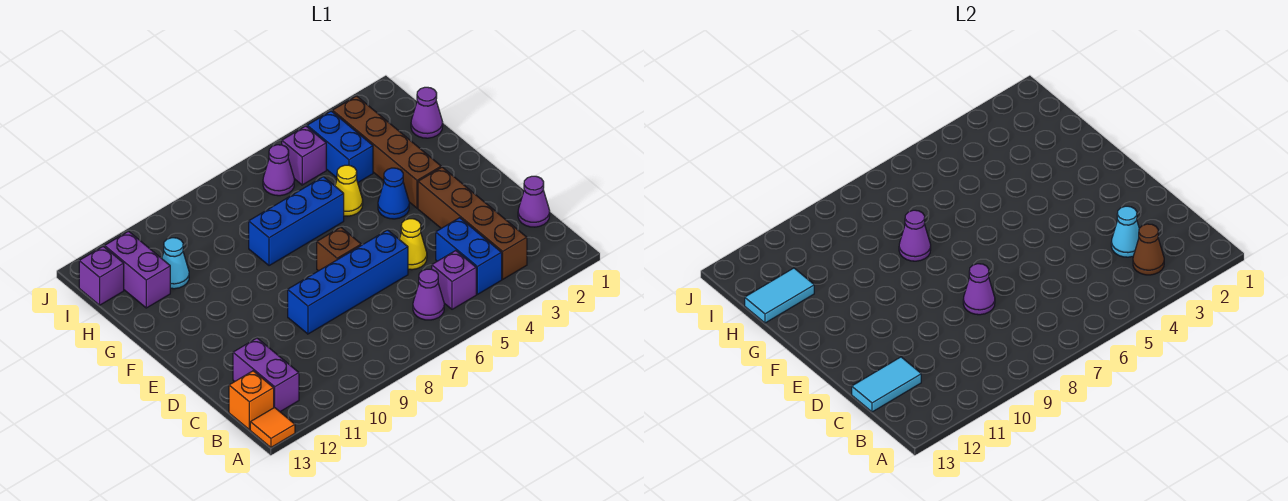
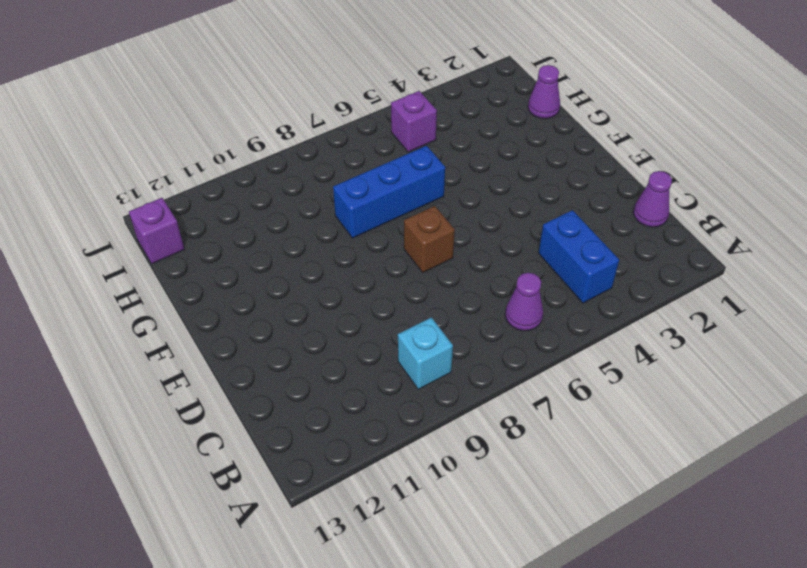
cyan brick B9 level 1 -> none
none -> orange tile A13 level 1
none -> brown brick B3:E3 level 1
none -> purple brick B5 level 1

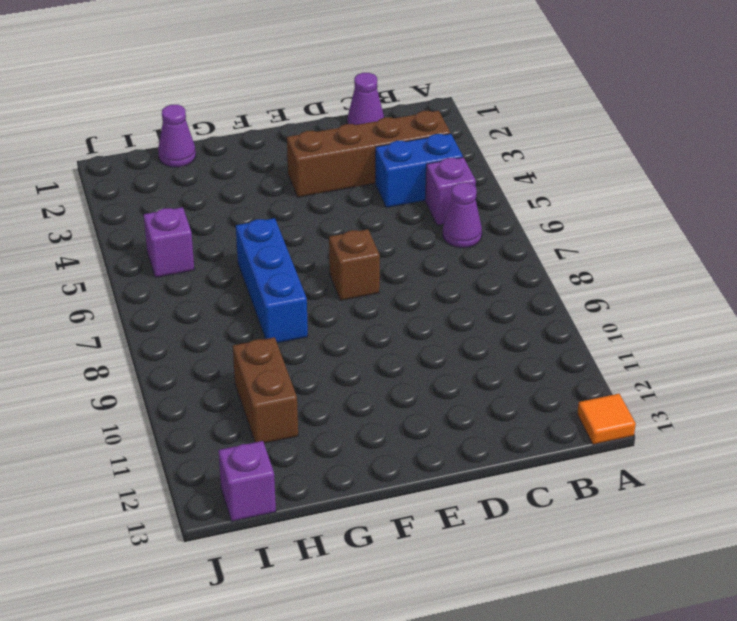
brown brick H10:H11 level 1 -> cyan cone H11 level 1
none -> purple brick B12:C12 level 1
none -> orange brick B13 level 1
none -> yellow cone D5 level 1

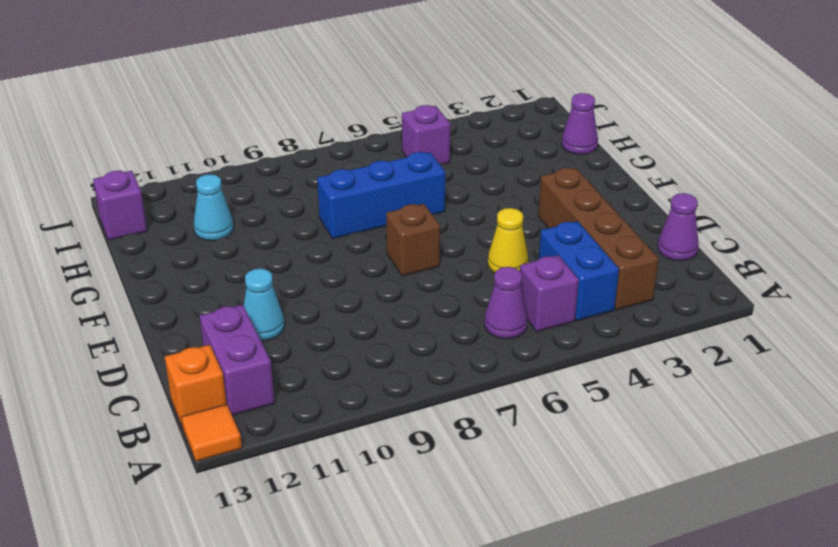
cyan cone D11 level 1 -> cyan cone C3 level 2
none -> blue brick D6:D9 level 1
none -> brown brick F3:I3 level 1
none -> blue cone F4 level 1

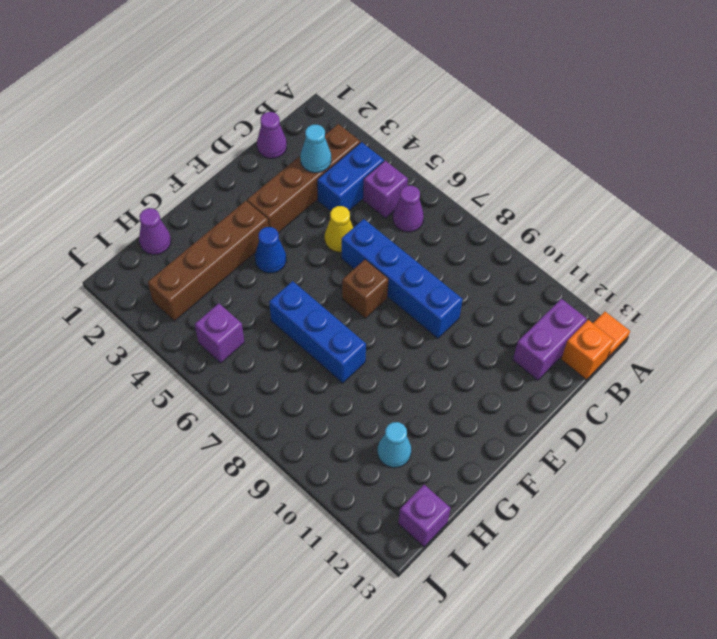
none -> yellow cone G5 level 1
none -> blue brick H4:I4 level 1
none -> purple brick H12:I12 level 1

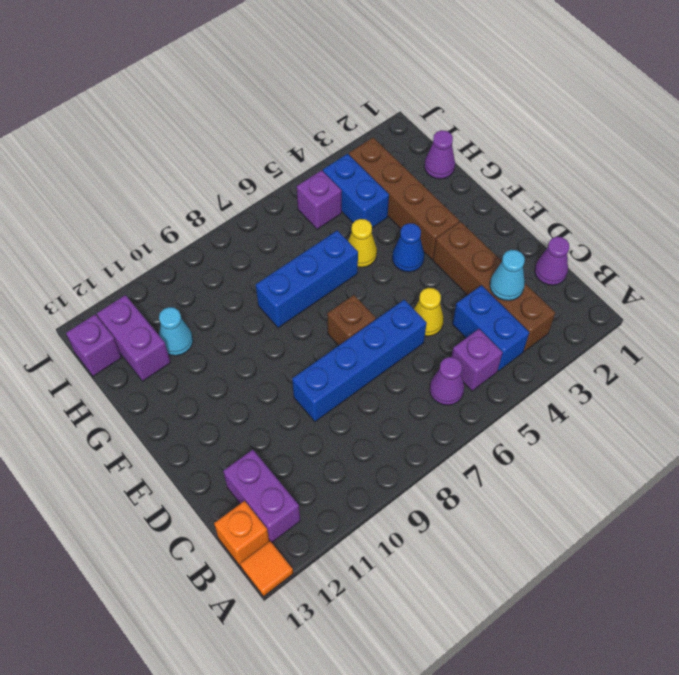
none -> purple cone I6 level 1
none -> brown cone B3 level 2
none -> cyan tile C12:C13 level 2

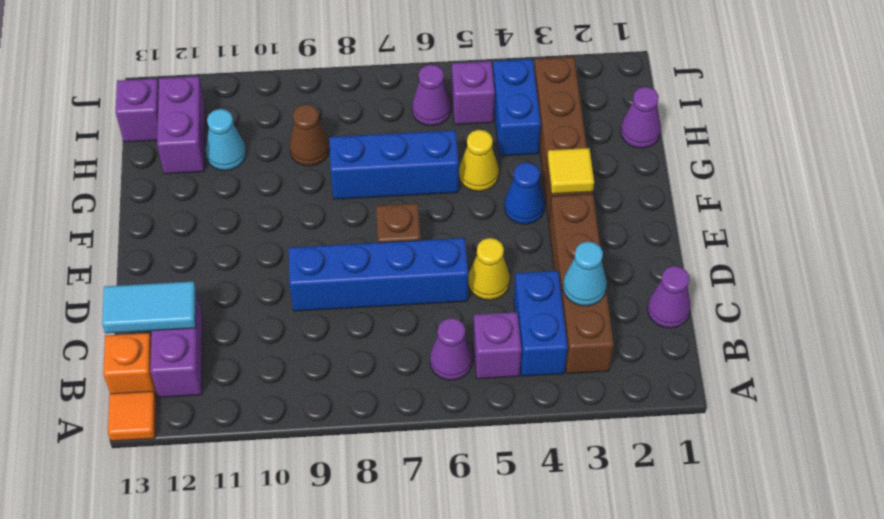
yellow tile F3 level 2 -> none
brown cone H9 level 1 -> brown cone B3 level 2
none -> purple cone D8 level 2
none -> purple cone G8 level 2
none -> cyan tile H12:H13 level 2

